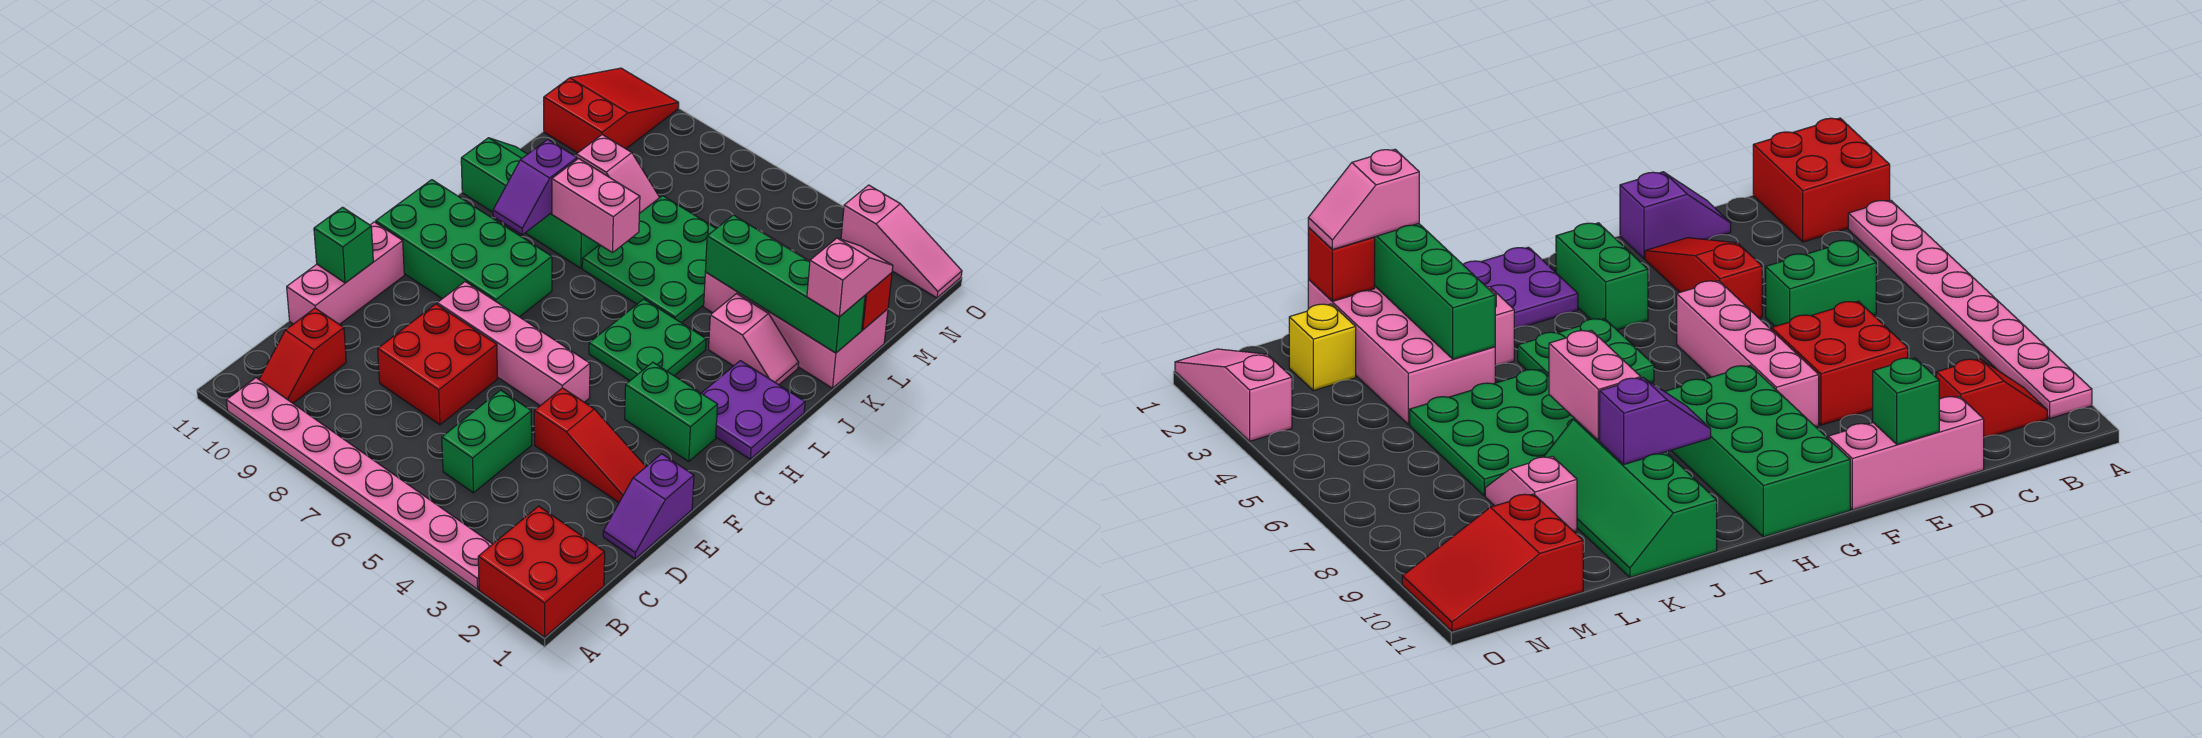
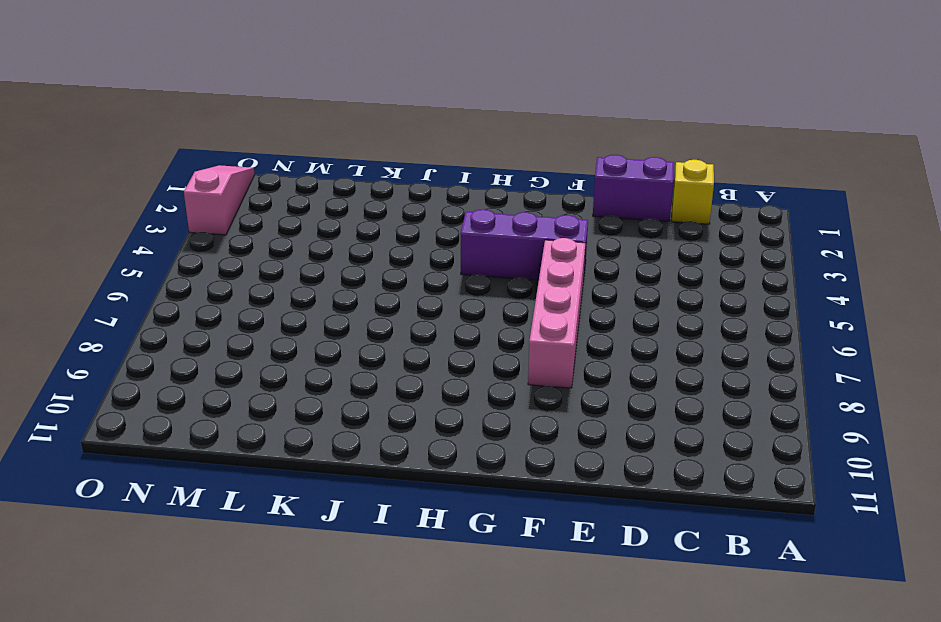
yellow brick C1 level 1 -> yellow brick M2 level 1
purple brick D1:E1 level 1 -> purple slope D1:E1 level 1 top E
purple brick F4:H4 level 1 -> green plate H4:I5 level 1
none -> red brick A1:B2 level 1
none -> pink plate A3:A10 level 1
none -> red slope B10:C10 level 1 top C

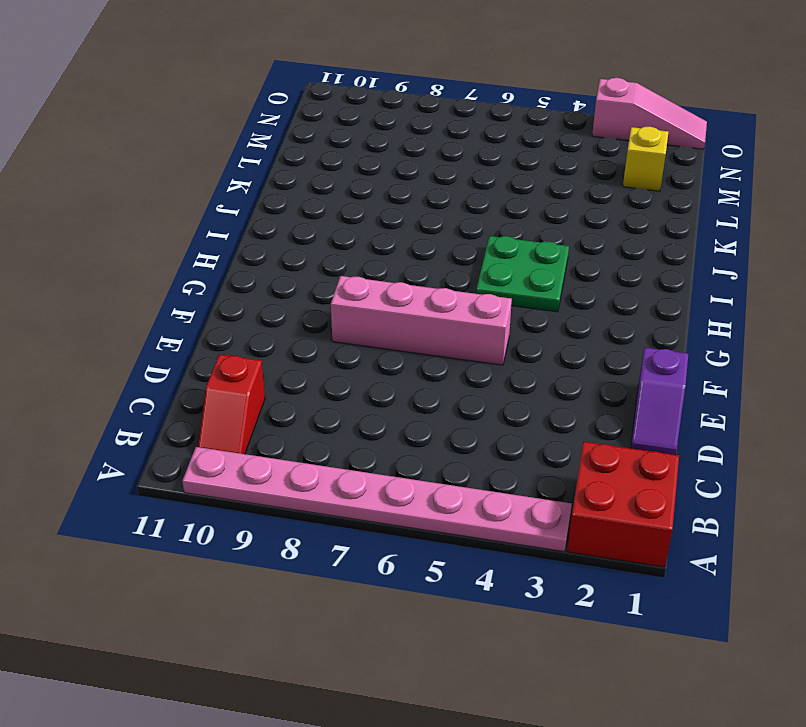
none -> green brick C5:D5 level 1
none -> red brick D7:E8 level 1
none -> pink brick D11:F11 level 1

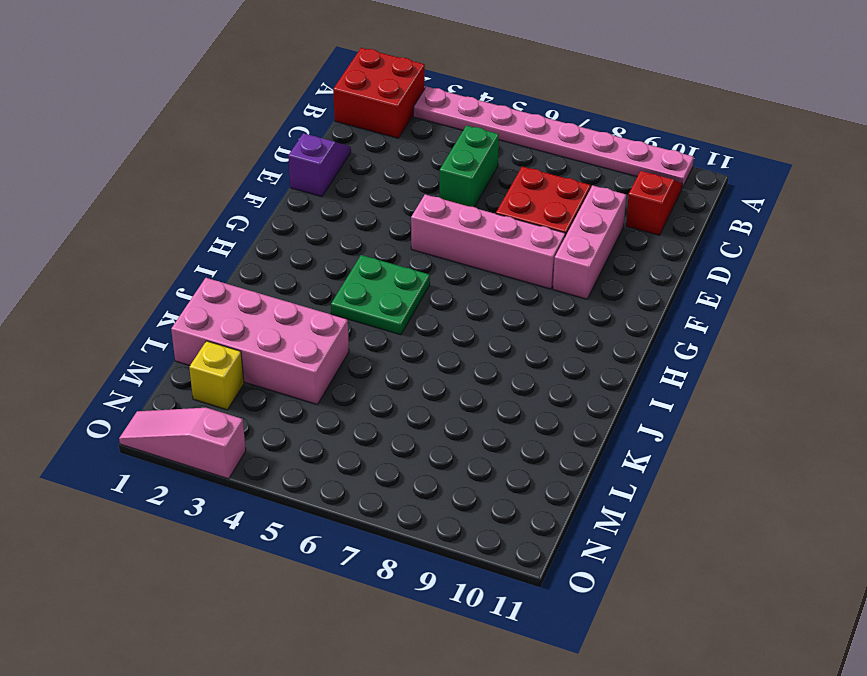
pink brick D9:F9 level 1 -> pink brick D11:F11 level 1
none -> red slope E2:E4 level 1 top 4
none -> green brick G2:G3 level 1
none -> green brick G8:H11 level 1

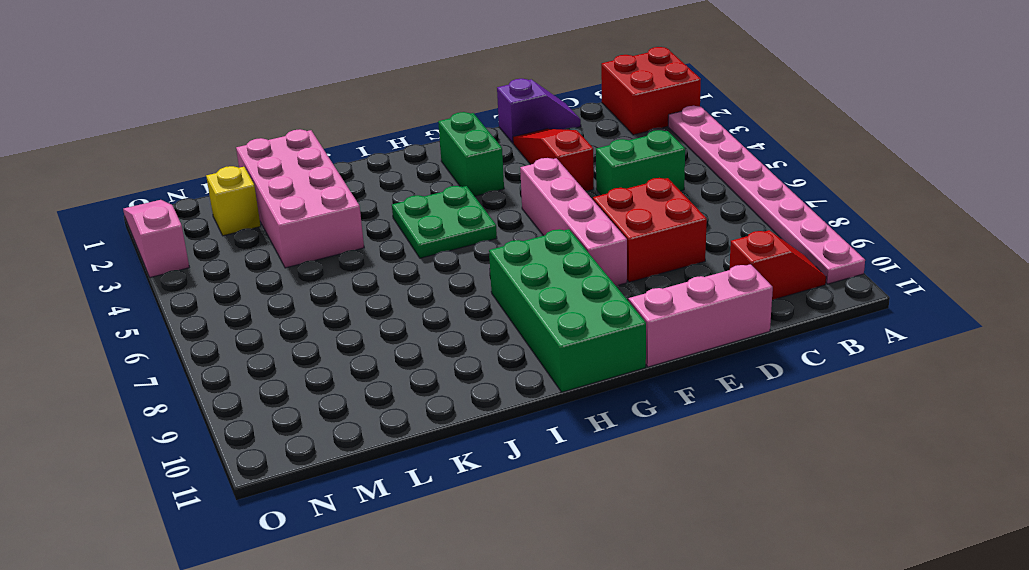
none -> purple plate H1:I2 level 1
none -> pink slope J2:J3 level 1 top 3
none -> green plate J5:L7 level 1

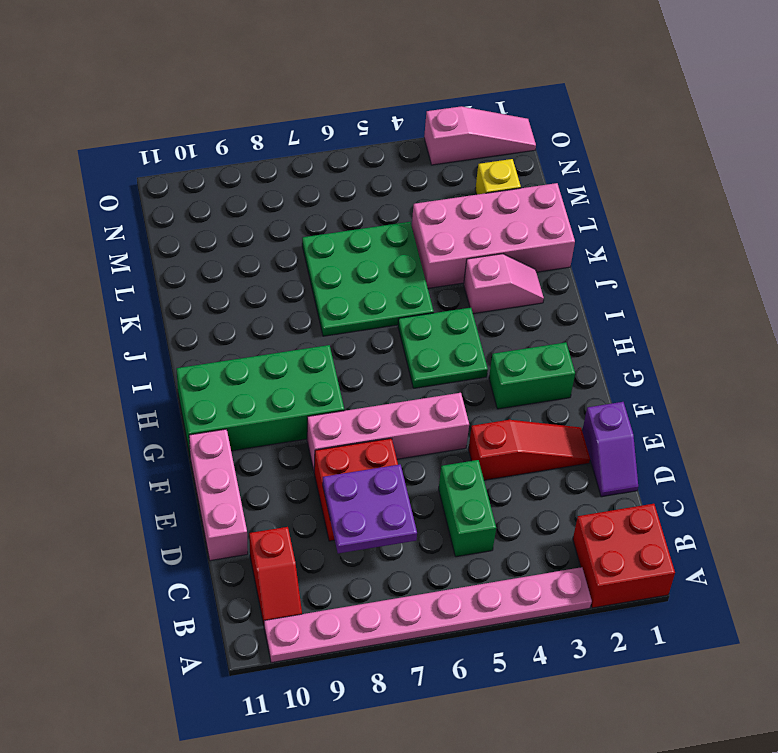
purple plate C7:D8 level 2 -> purple plate H1:I2 level 1
none -> green slope J8:K11 level 1 top J
none -> pink slope L8:L9 level 1 top 9
none -> red slope M10:O11 level 1 top M

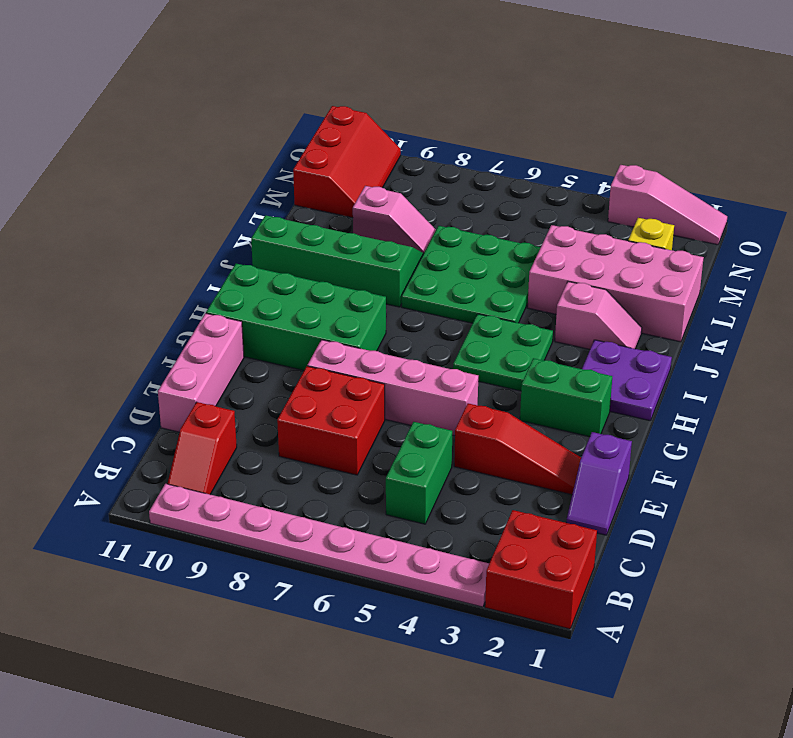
red slope M10:O11 level 1 top 11 -> red slope M10:O11 level 1 top M
none -> green brick E11 level 2
none -> purple slope I9:J9 level 2 top J
none -> pink brick J7:J8 level 2

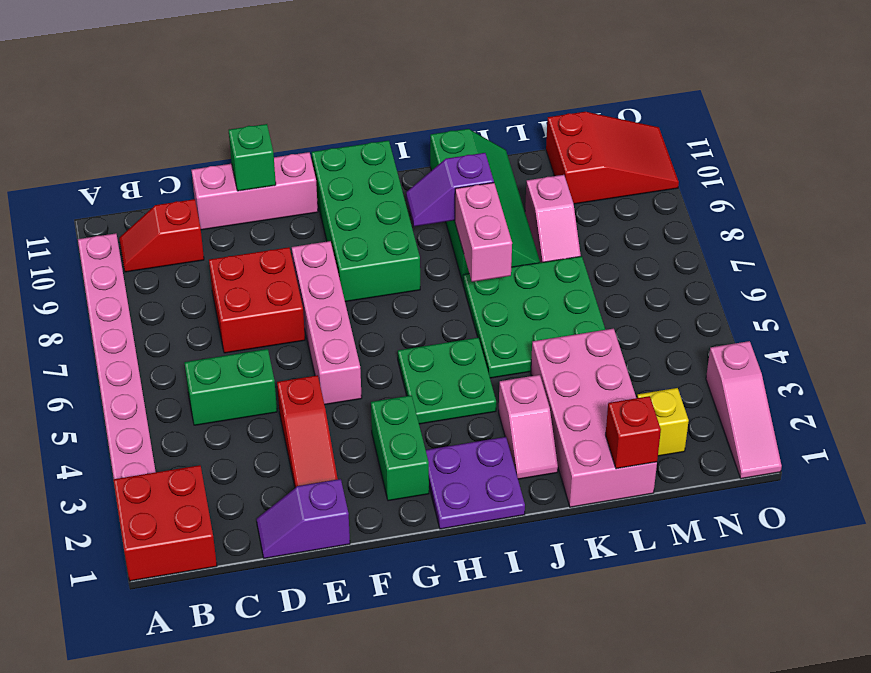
none -> green brick K1:K4 level 2
none -> pink slope K1:L1 level 3 top K

